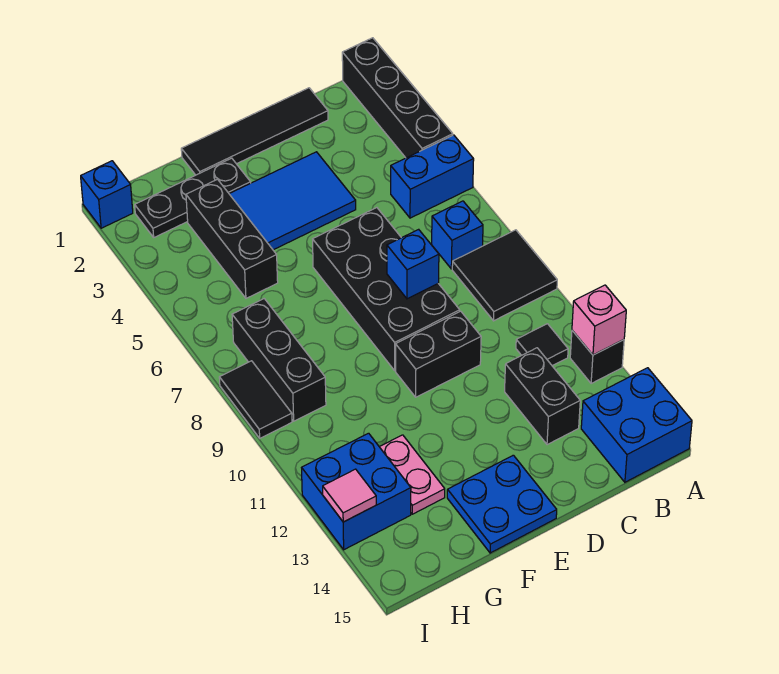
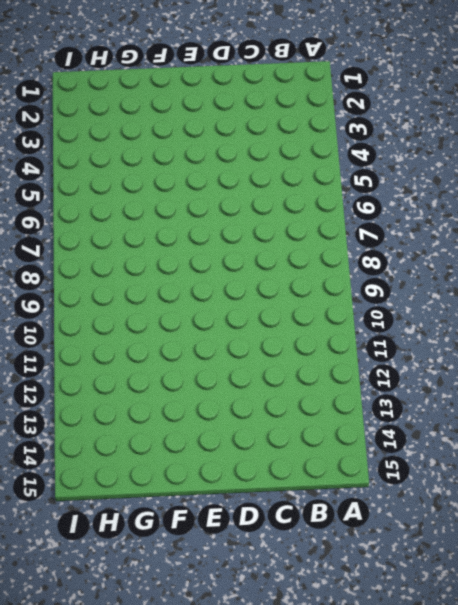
none -> black brick A1:A4 level 1
none -> blue brick A5:B5 level 1
none -> black tile A8:B9 level 1

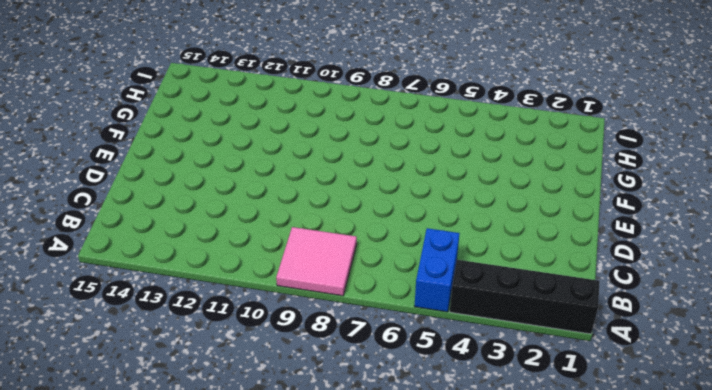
pink tile A8:B9 level 1 -> black tile A8:B9 level 1
none -> black brick A12 level 1
none -> blue brick A14:B15 level 1
none -> blue brick B7 level 1

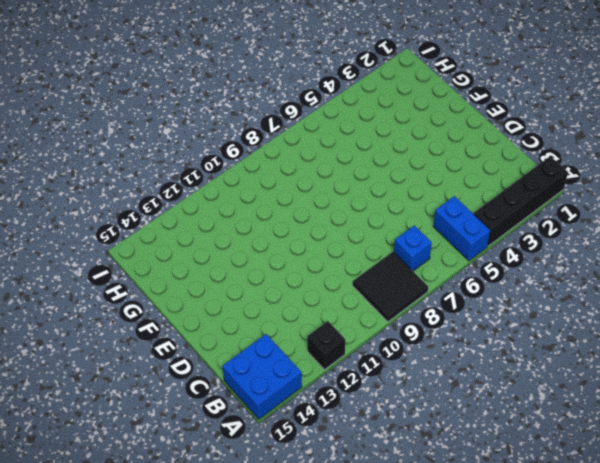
none -> black tile B11 level 1
none -> black tile C1:F1 level 1
none -> black brick C12:C13 level 1

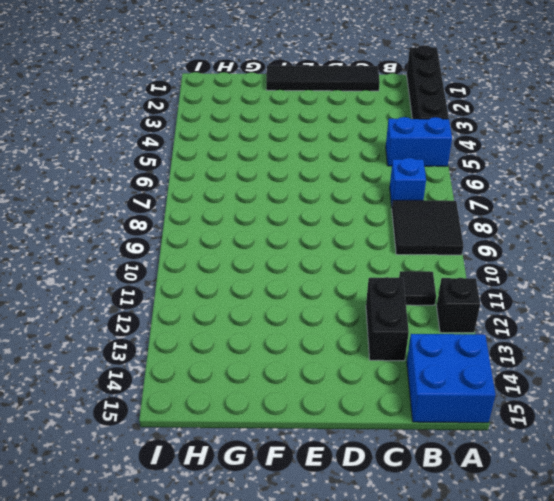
none -> blue tile D3:F4 level 1
none -> black brick D6:E9 level 1
none -> black brick D10:E10 level 1

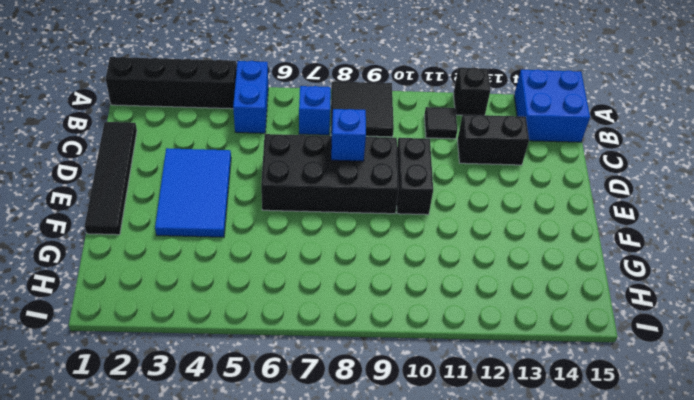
none -> blue plate E14:F15 level 1
none -> black plate F2:H2 level 1
none -> black brick G3:G5 level 1

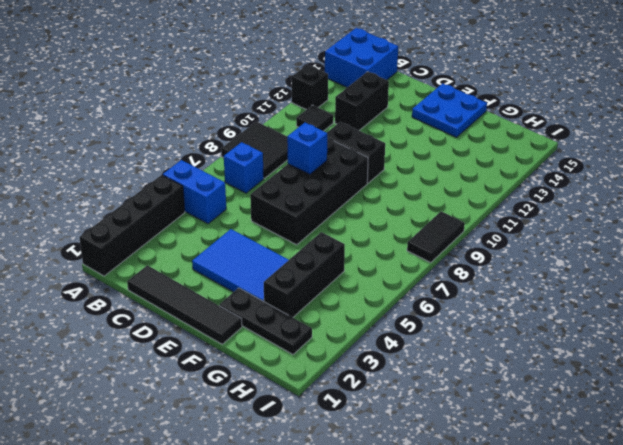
none -> pink plate G12:G13 level 1
none -> black brick H7:H9 level 1
none -> blue brick H12:I13 level 1

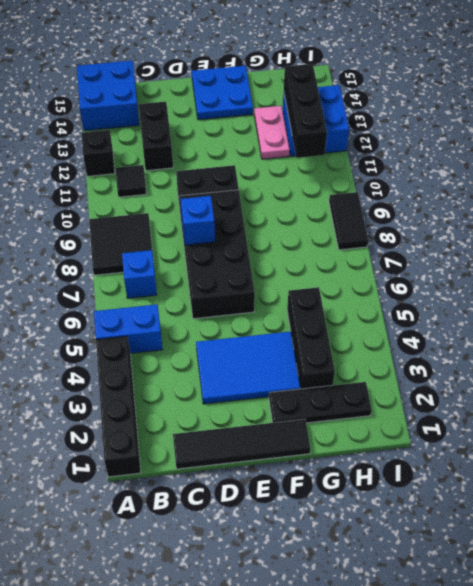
black brick H11:H13 level 2 -> black brick H7:H9 level 1
none -> blue brick I1 level 1
none -> pink brick A12 level 2
none -> pink tile I13 level 2

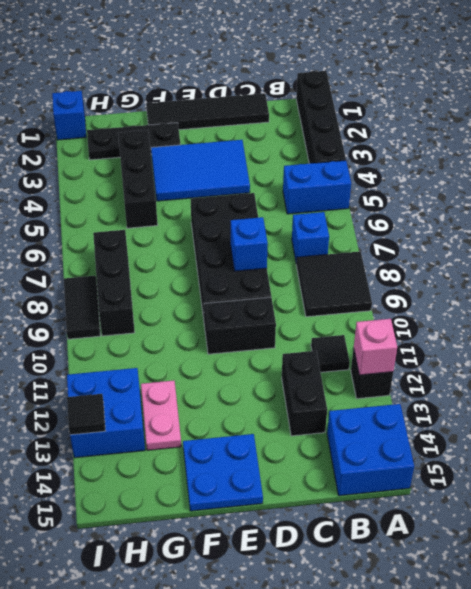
black tile I13 level 2 -> pink tile I13 level 2

